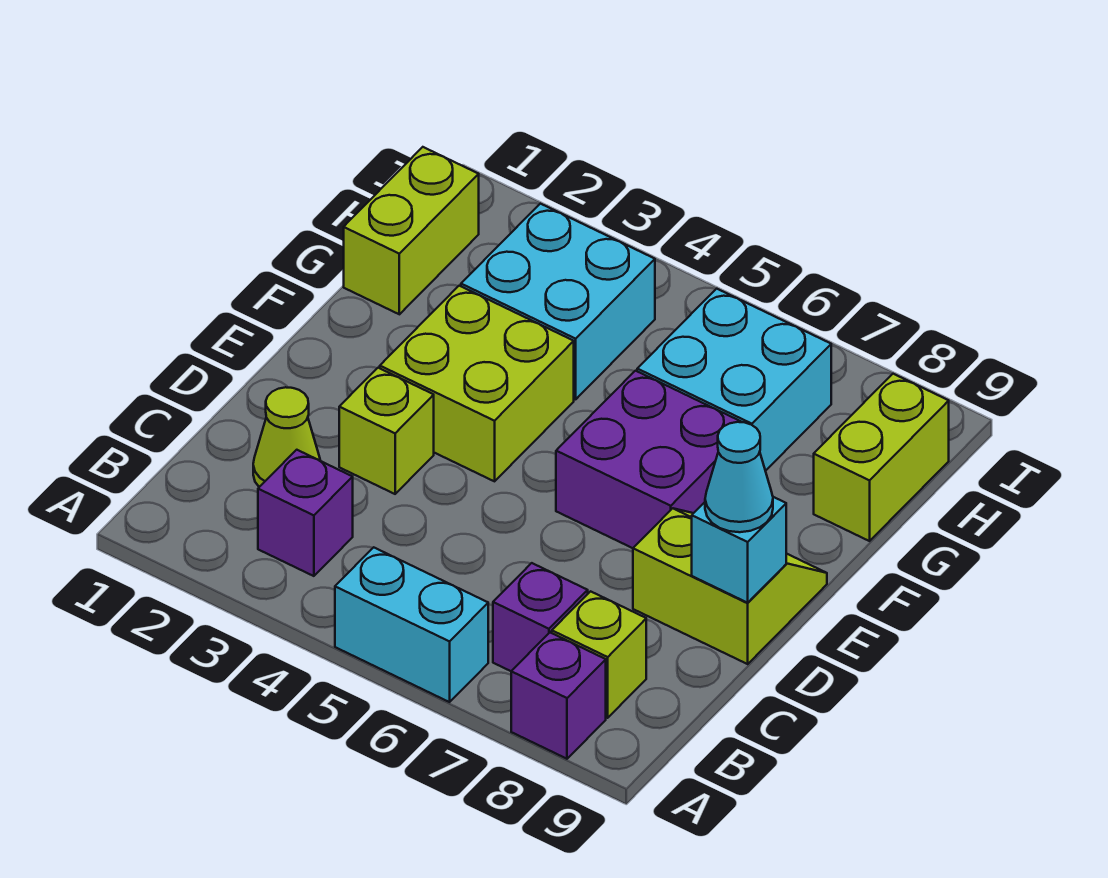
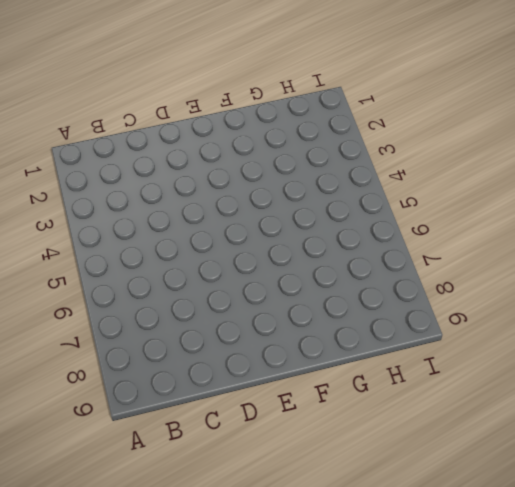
none -> cyan brick A5:A6 level 1
none -> purple brick A8 level 1
none -> purple brick B3 level 1

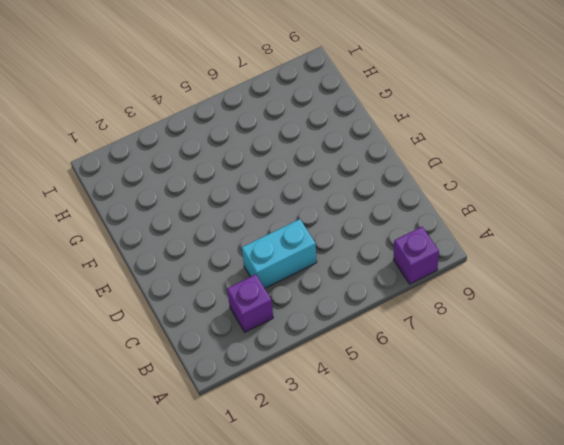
cyan brick C4:C5 level 1 -> cyan brick A5:A6 level 1
none -> purple brick B7 level 1
none -> lime brick B8 level 1
none -> lime cone C2 level 1

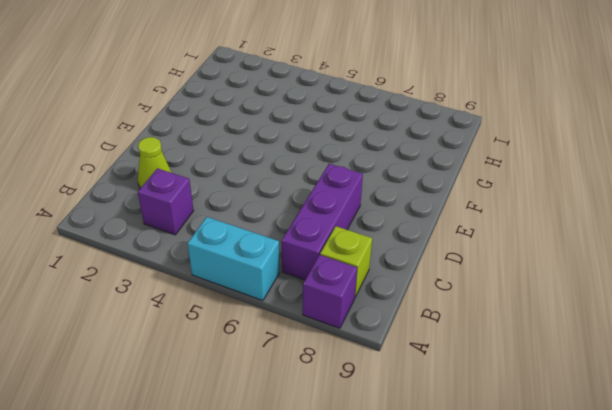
purple brick B7:D7 level 1 -> purple brick B7 level 1
none -> lime brick D3 level 1
none -> lime slope D8:E9 level 1 top D
none -> lime brick E3:F4 level 1

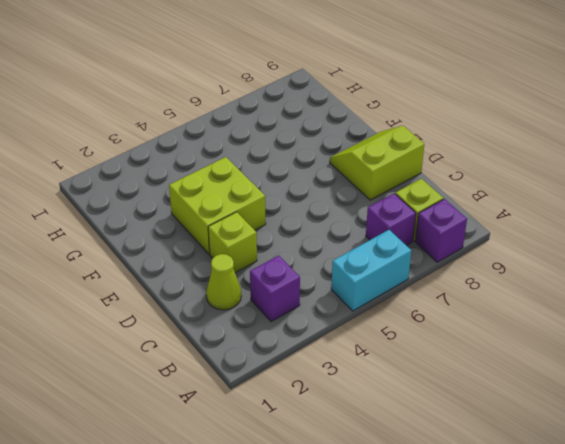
none -> purple brick E6:F7 level 1
none -> lime brick G1:H1 level 1
none -> cyan brick G3:H4 level 1

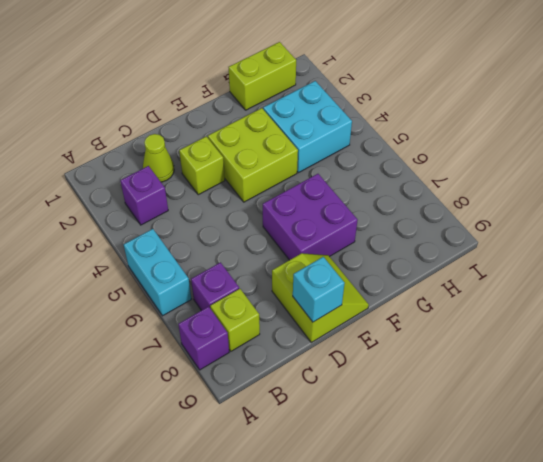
none -> cyan brick G6:H7 level 1
none -> lime brick G9:H9 level 1
none -> cyan cone D9 level 3

